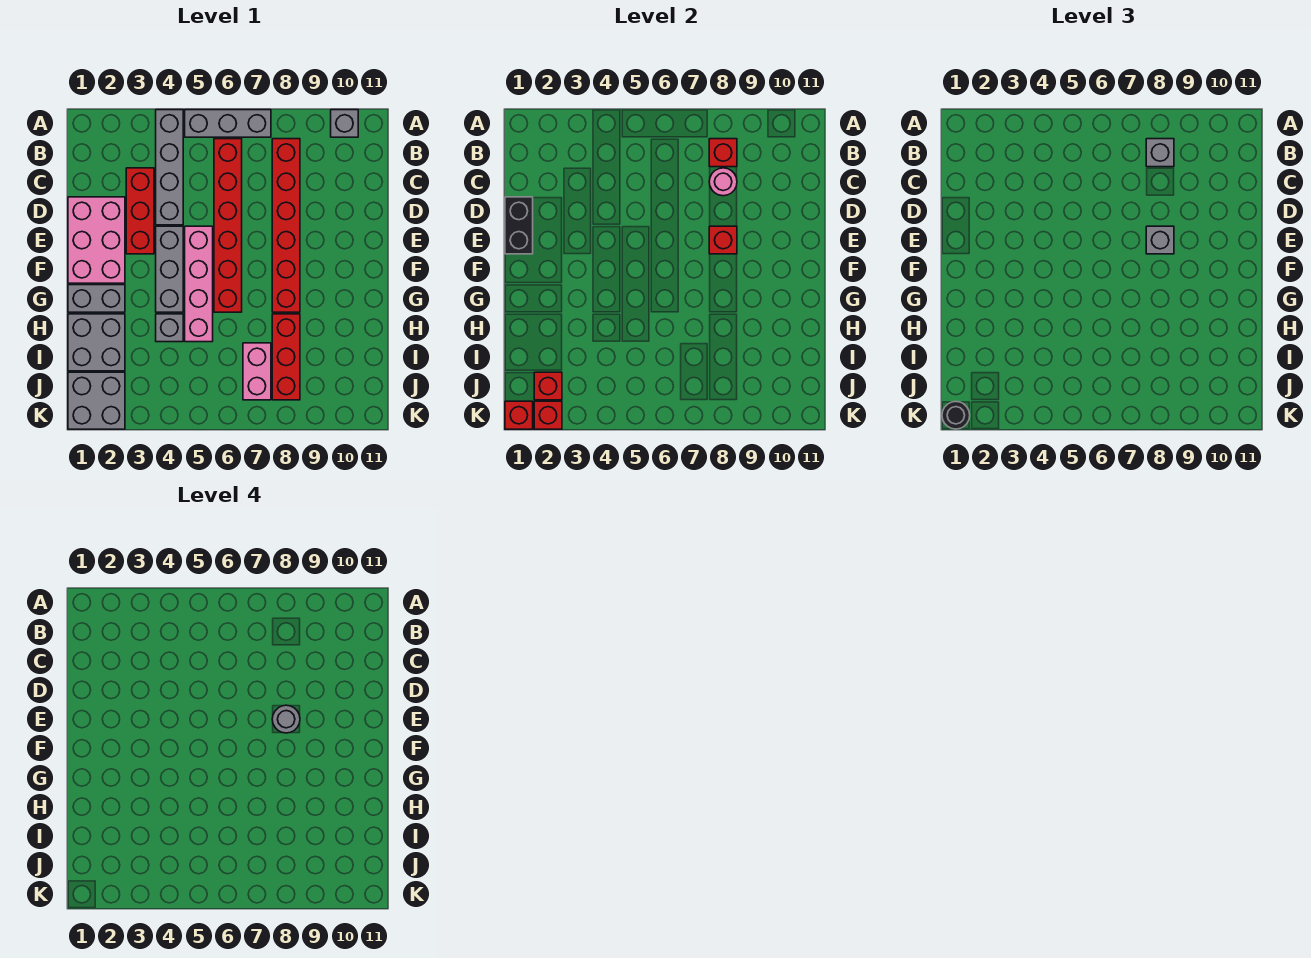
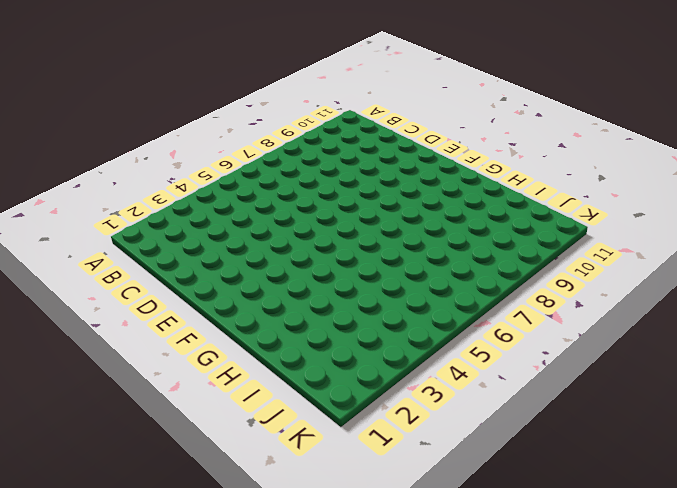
none -> grey brick A4:D4 level 1
none -> grey brick A5:A7 level 1
none -> grey brick A10 level 1

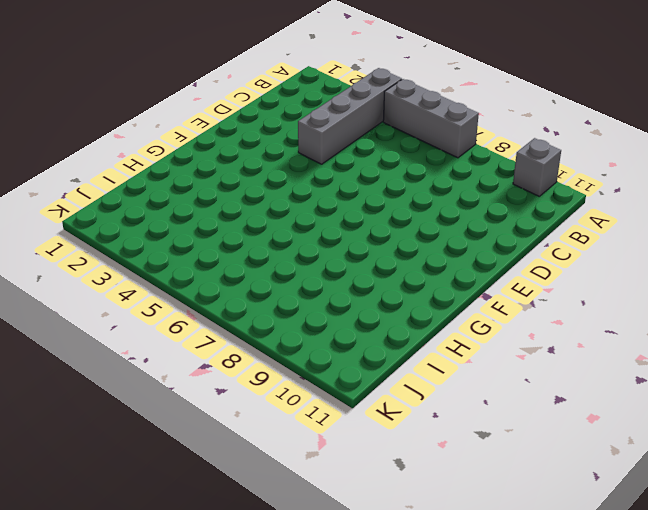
none -> red brick B6:G6 level 1
none -> red brick B8:G8 level 1
none -> red brick C3:E3 level 1

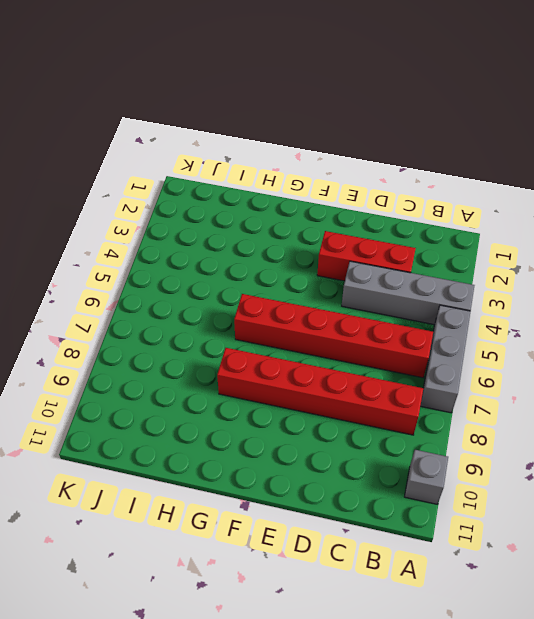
none -> pink brick D1:F2 level 1
none -> grey brick E4:G4 level 1
none -> pink brick E5:H5 level 1

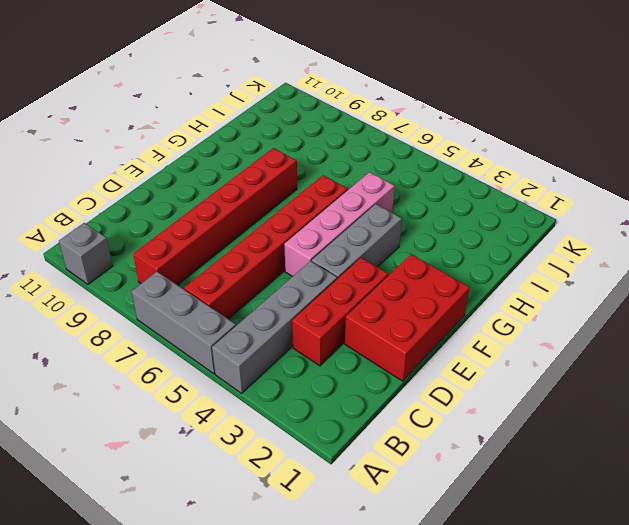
red brick D1:F2 level 1 -> pink brick D1:F2 level 1
none -> grey brick G1:G2 level 1
none -> grey brick H1:I2 level 1
none -> grey brick H4 level 1

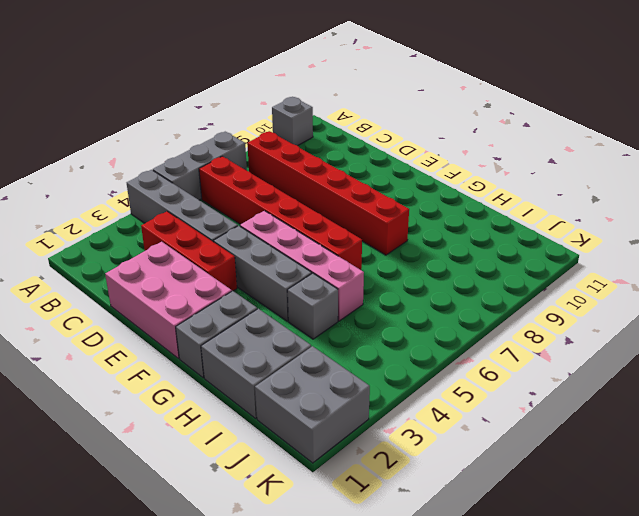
none -> red brick H8:J8 level 1
none -> pink brick I7:J7 level 1
none -> red brick B8 level 2

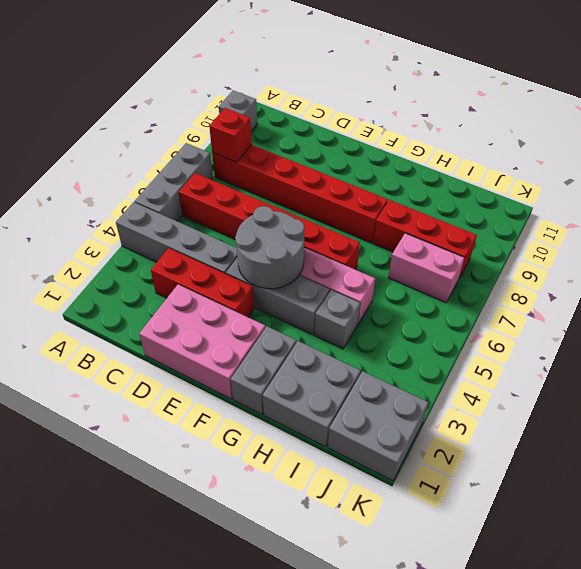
grey round brick E4:F5 level 2 -> none
none -> pink round brick C8 level 2
none -> black brick D1:E1 level 2
none -> red brick E8 level 2

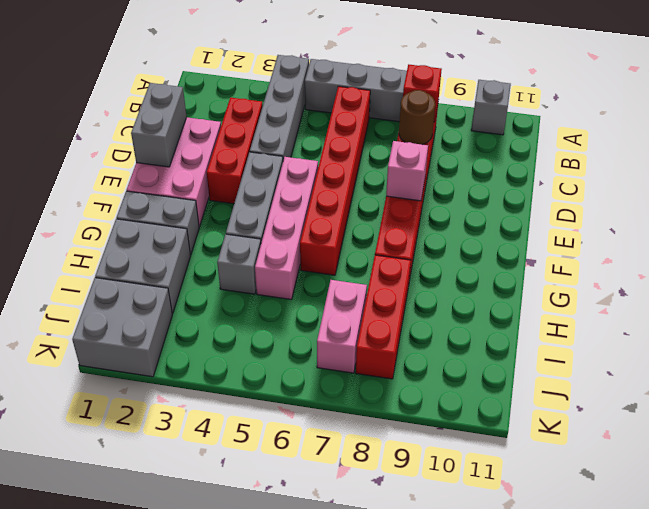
brown round brick C8 level 2 -> pink round brick C8 level 2
grey brick D1:E1 level 2 -> black brick D1:E1 level 2
pink brick E8 level 2 -> red brick E8 level 2
none -> red brick J2 level 2
none -> red brick K1 level 2
none -> red brick K2 level 2

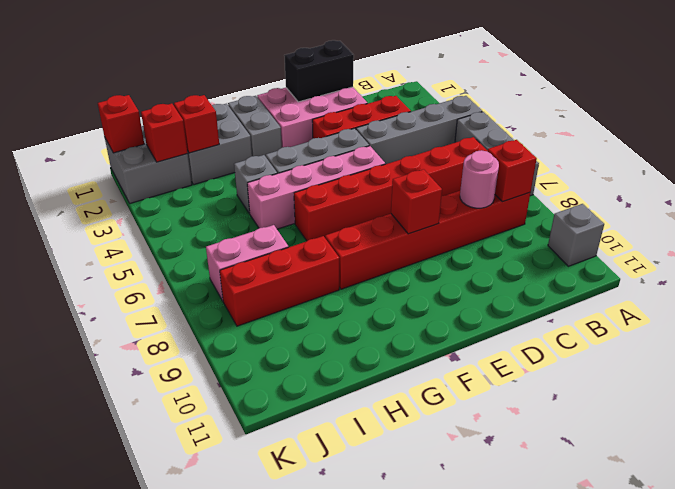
red brick I2 level 2 -> red brick K2 level 2
none -> grey brick B8 level 3
none -> grey brick E8 level 3
none -> black round brick K1 level 3

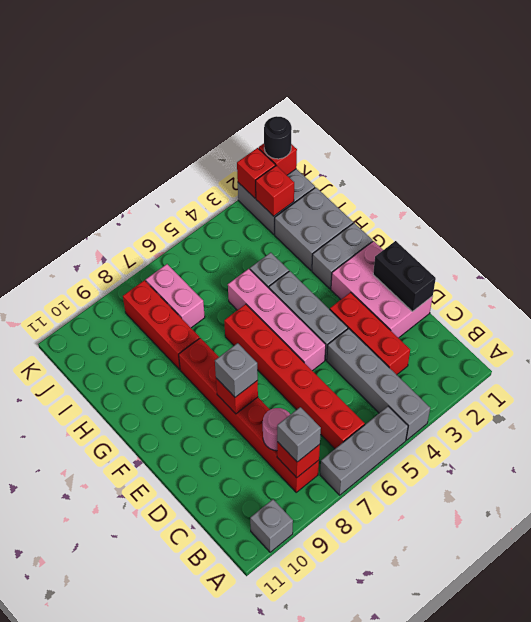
none -> grey round brick E8 level 4

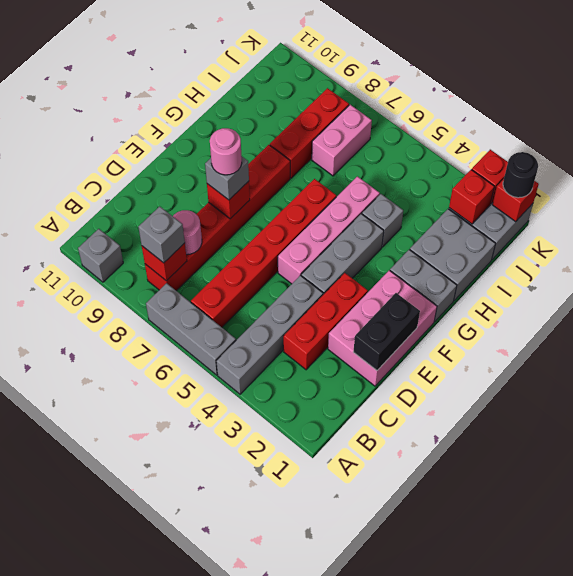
pink round brick E8 level 4 -> grey round brick E8 level 4

